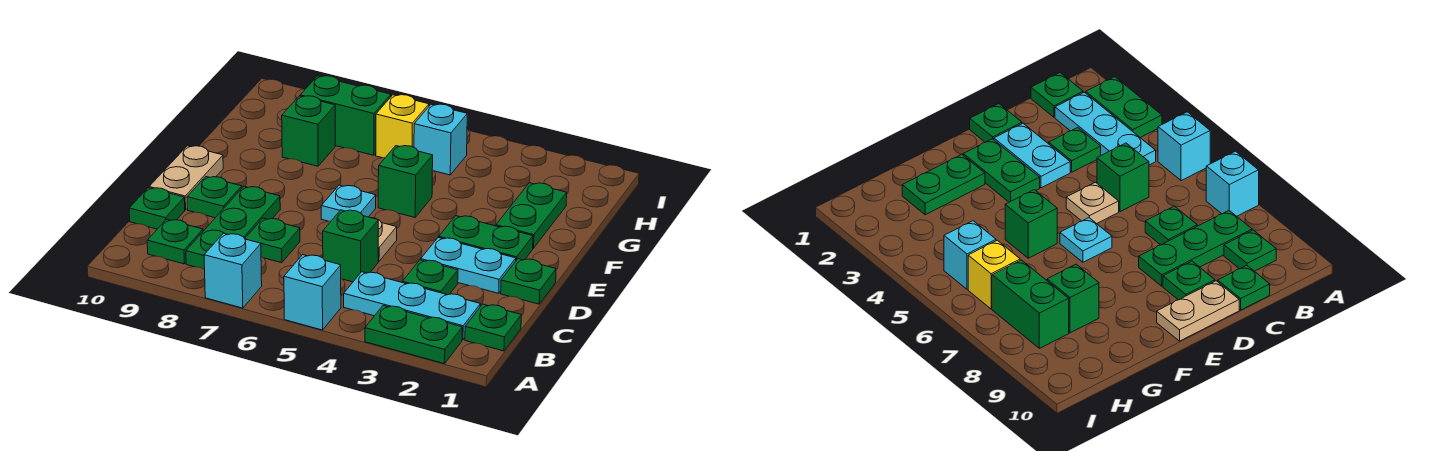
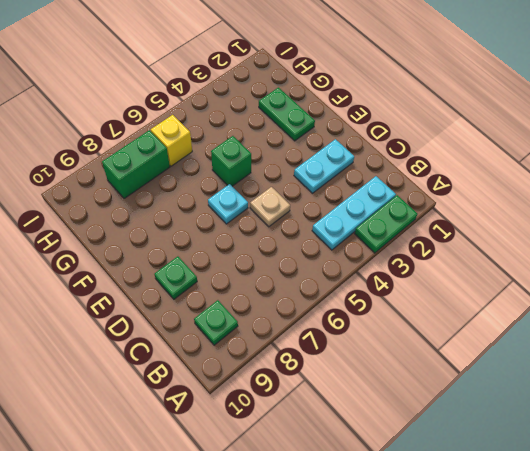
none -> cyan brick A5 level 1
none -> cyan brick A7 level 1
none -> green plate B1 level 1

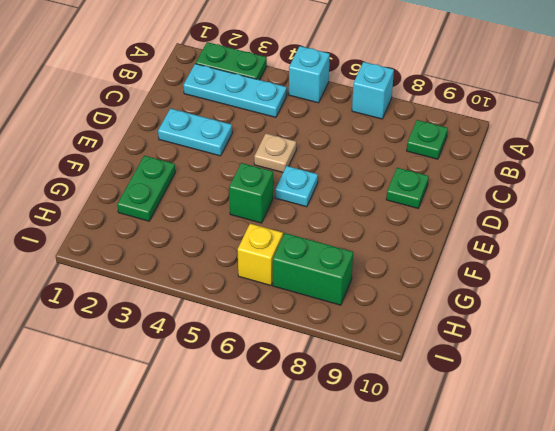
none -> green plate B1 level 1
none -> green plate B8:D8 level 1
none -> green plate C3 level 1

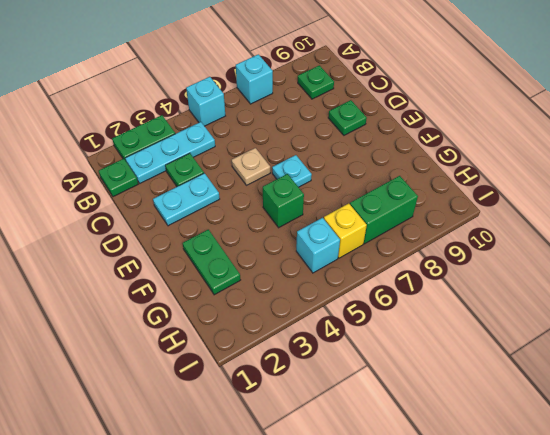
none -> green plate B8:D8 level 1
none -> green brick C5 level 1
none -> green plate C7 level 1

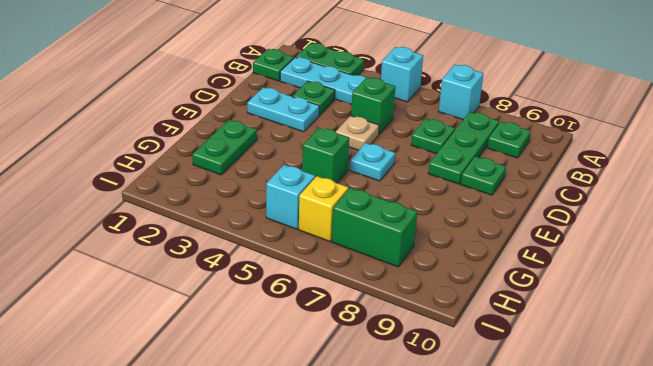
none -> green plate C10 level 1
none -> green plate D1 level 1
none -> tan plate D10:E10 level 1

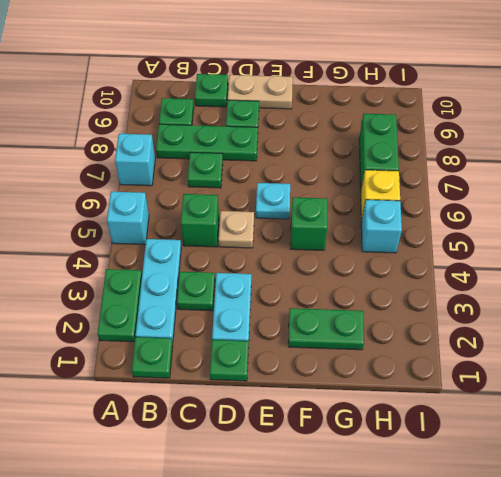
none -> green plate E2:E3 level 1
none -> green brick G8 level 1

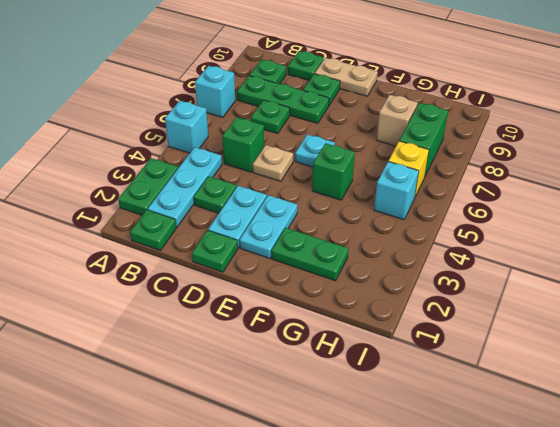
cyan plate E2:E3 level 1 -> green plate E2:E3 level 1
tan brick G8 level 1 -> green brick G8 level 1

